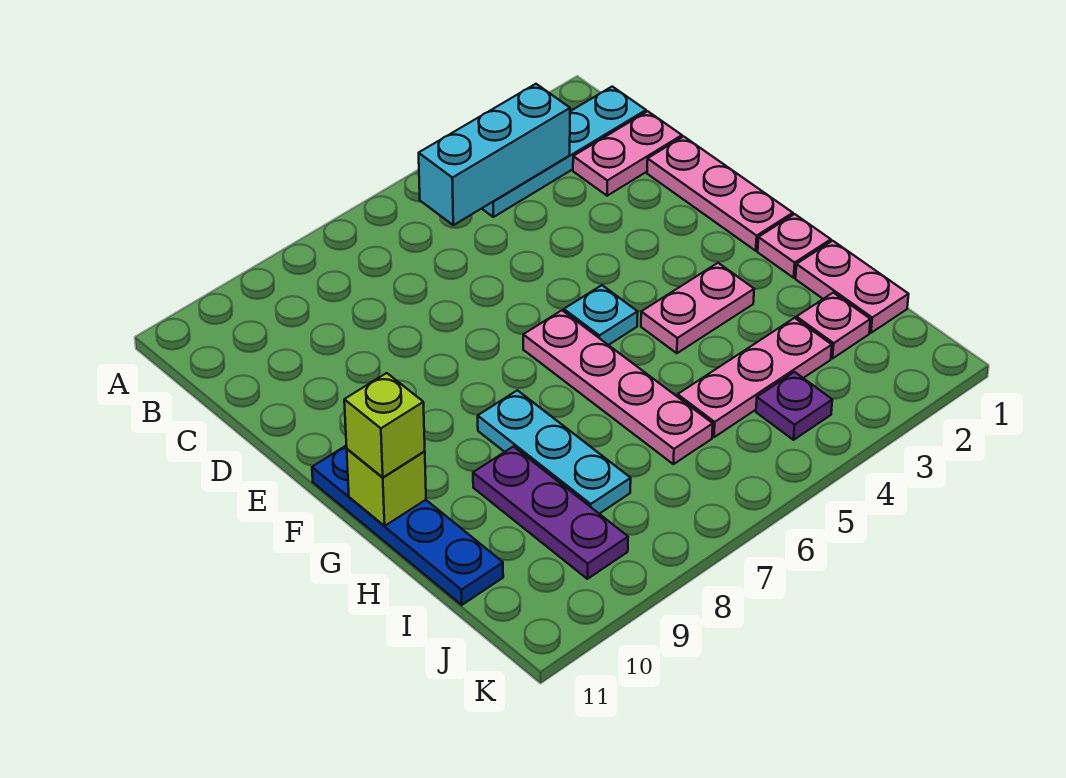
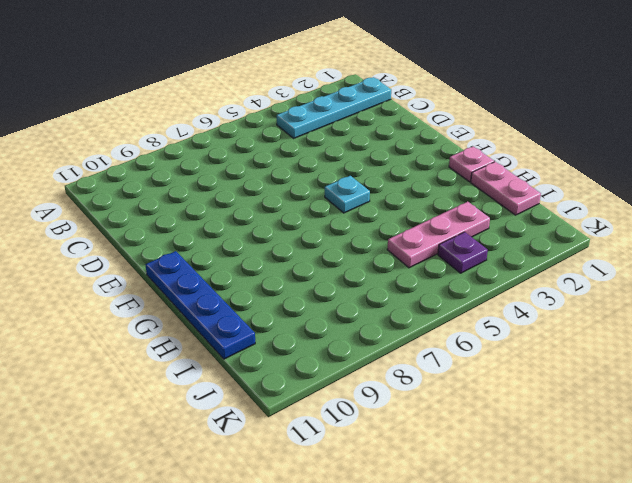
none -> pink plate C1:C2 level 1
none -> pink plate D1:F1 level 1
none -> pink plate F6:I6 level 1

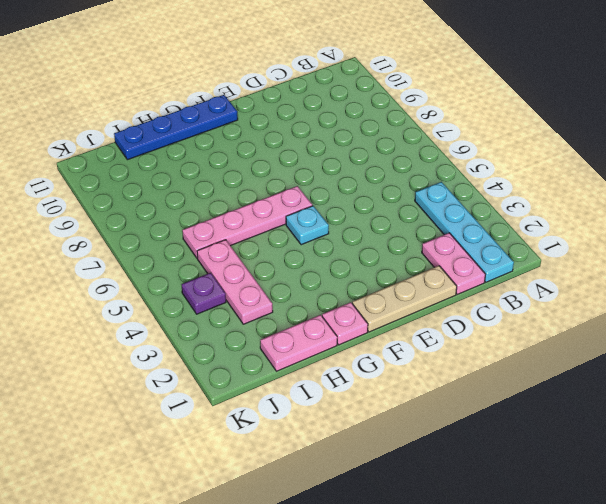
tan plate D1:F1 level 1 -> pink plate D1:F1 level 1
none -> pink plate G3:G4 level 1
none -> cyan plate G8:I8 level 1
none -> purple plate H9:J9 level 1

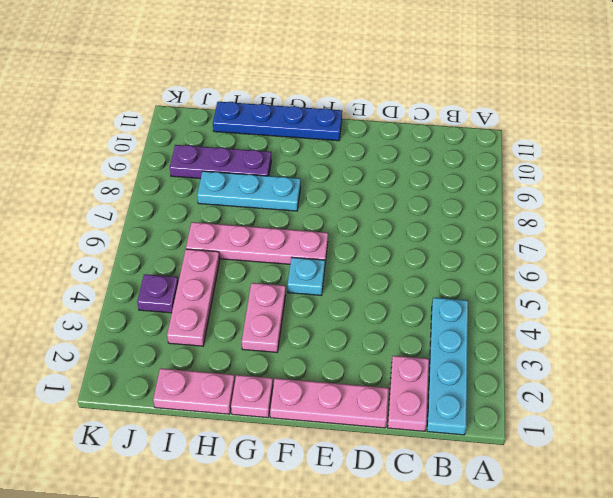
none -> pink plate I2 level 1
none -> cyan brick B3:B5 level 2
none -> lime brick G11 level 2

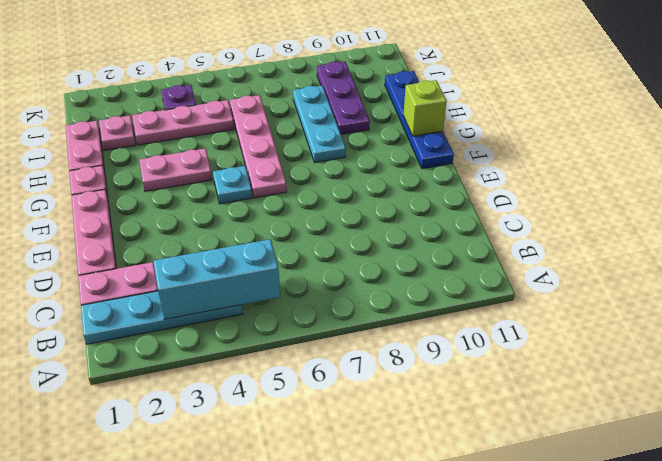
none -> lime brick G11 level 3

